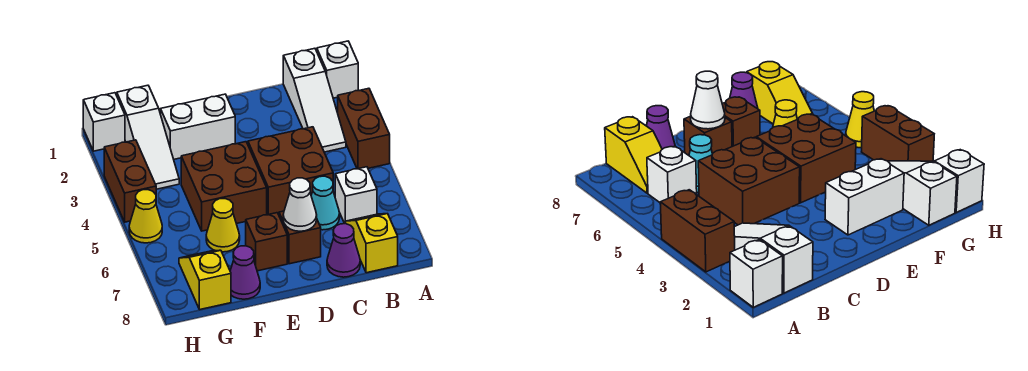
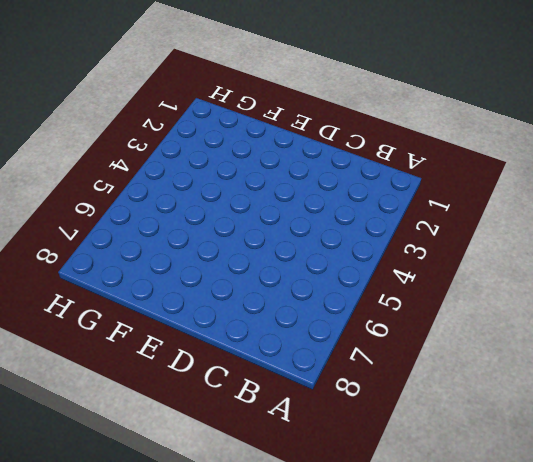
none -> white brick A1 level 1
none -> brown brick A3:A4 level 1
none -> white slope B1:B3 level 1 top 1

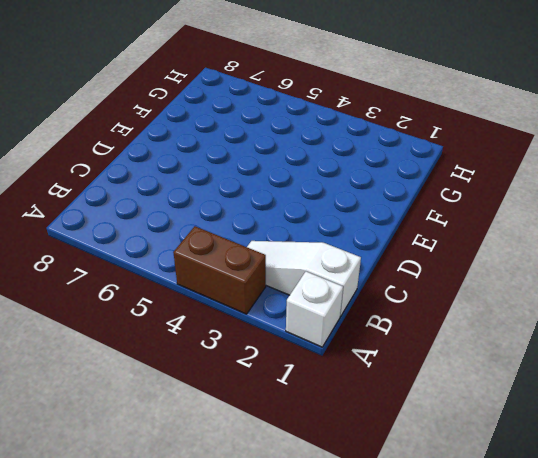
none -> white brick B6 level 1
none -> yellow slope B7:B8 level 1 top 8
none -> brown brick C4:D5 level 1

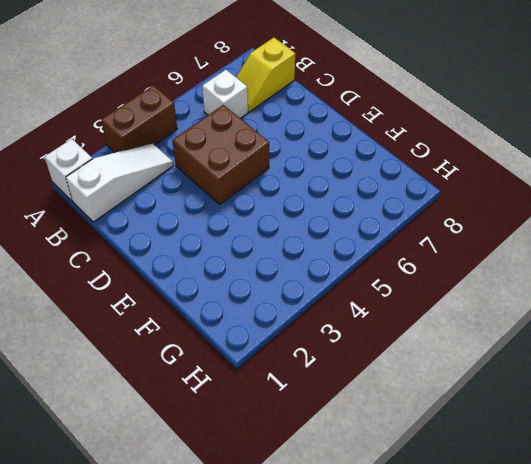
none -> cyan cone C6 level 1
none -> purple cone C8 level 1
none -> brown brick D7 level 1

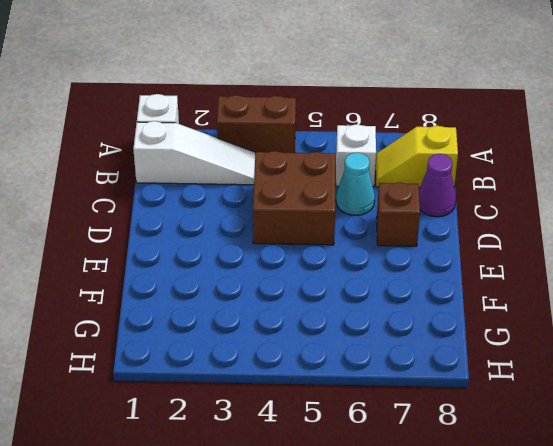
none -> white brick E2:F2 level 1
none -> brown brick E4:F5 level 1
none -> brown brick E7 level 1

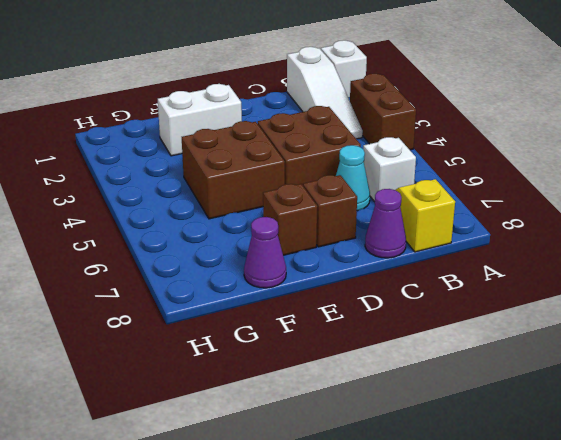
none -> yellow cone F6 level 1
none -> white slope G1:G3 level 1 top 1
none -> yellow slope G7:G8 level 1 top 8

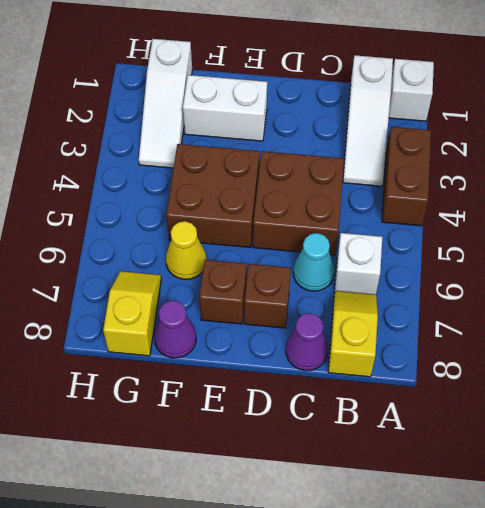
none -> white brick H1 level 1
none -> brown brick H3:H4 level 1
none -> yellow cone H5 level 1

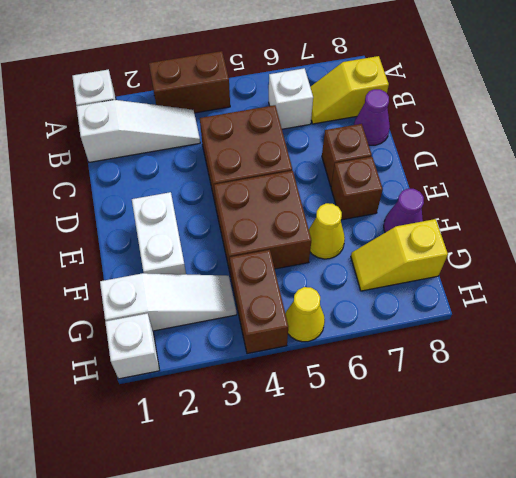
brown brick G4:H4 level 1 -> brown brick H3:H4 level 1
none -> cyan cone C6 level 1
none -> white cone D7 level 2

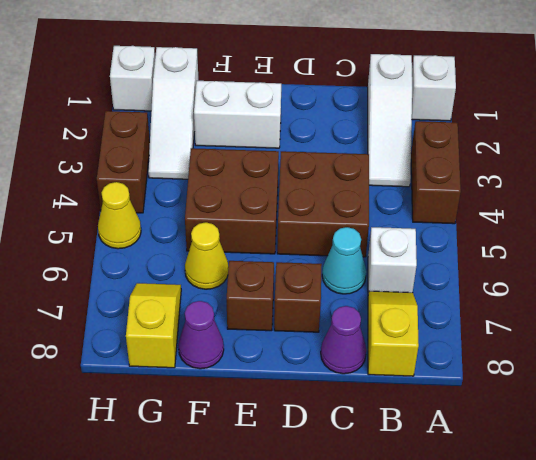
none -> white cone D7 level 2

